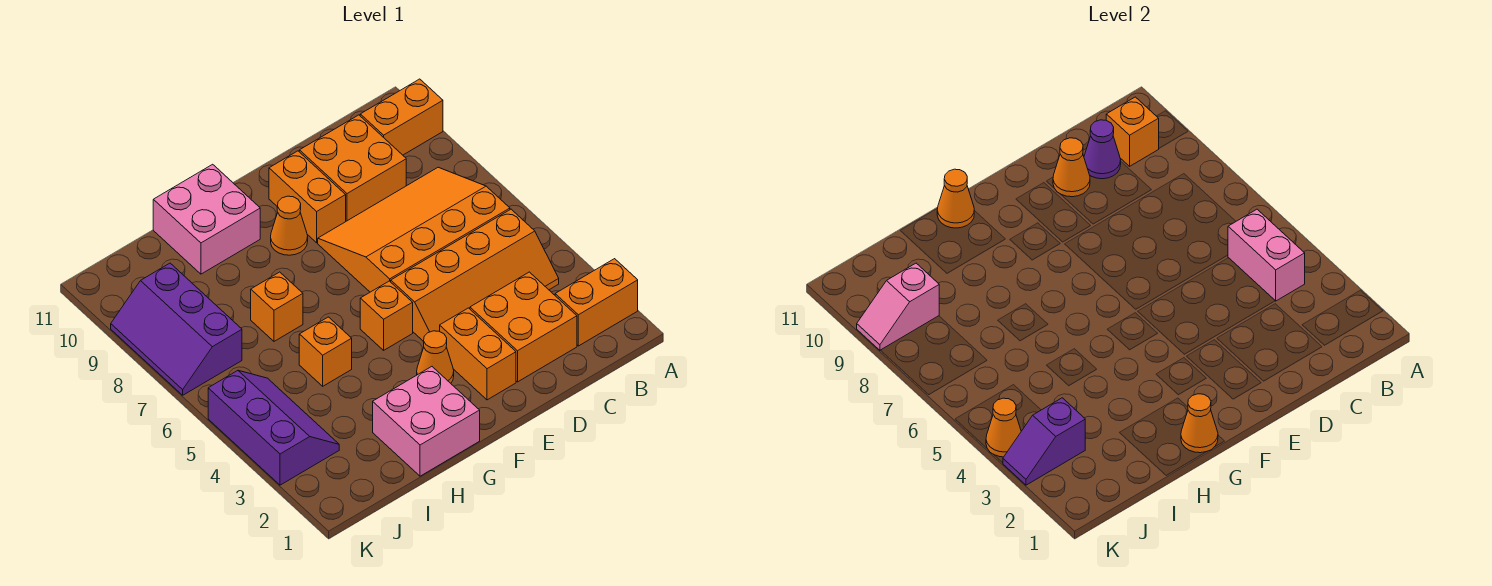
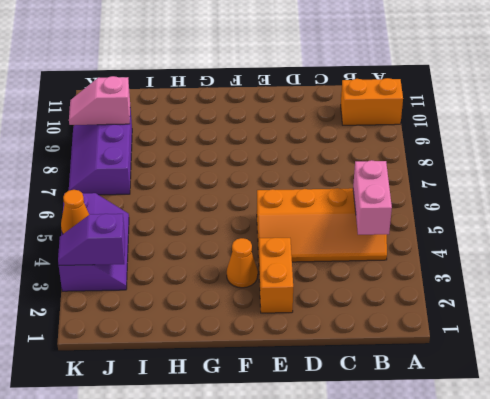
none -> orange brick A2:B2 level 1
none -> orange slope B6:E8 level 1 top 6
none -> orange brick C2:D3 level 1

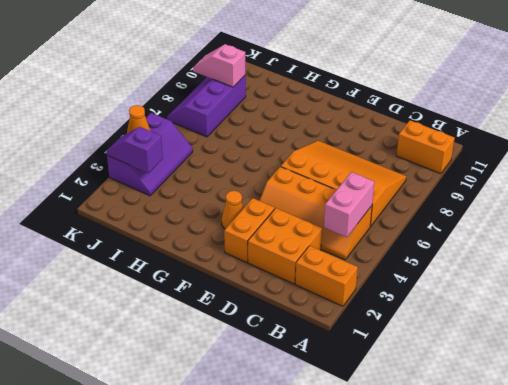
none -> orange brick C9:D10 level 1
none -> orange brick E9:E10 level 1
none -> orange brick F5 level 1

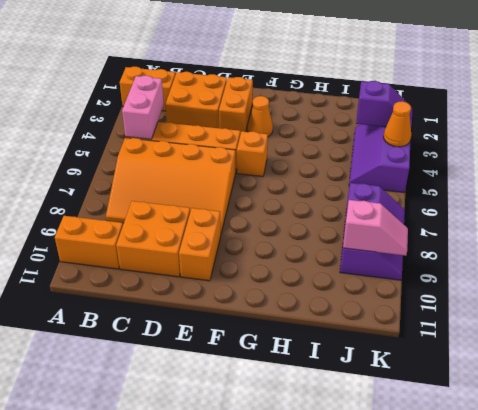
none -> orange cone F9 level 1
none -> pink brick G1:H2 level 1
none -> pink brick G10:H11 level 1

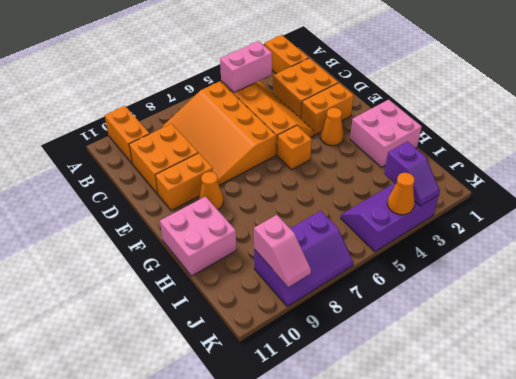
none -> orange brick H5 level 1
none -> orange brick H7 level 1
none -> orange brick B10 level 2

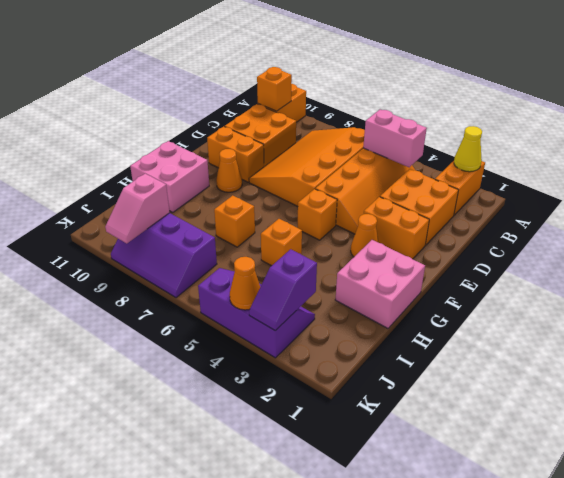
yellow cone A2 level 2 -> none
none -> purple cone C10 level 2
none -> orange cone D10 level 2
none -> orange cone G1 level 2

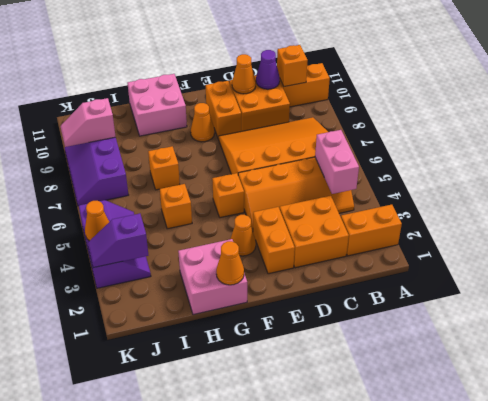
none -> orange cone G11 level 2

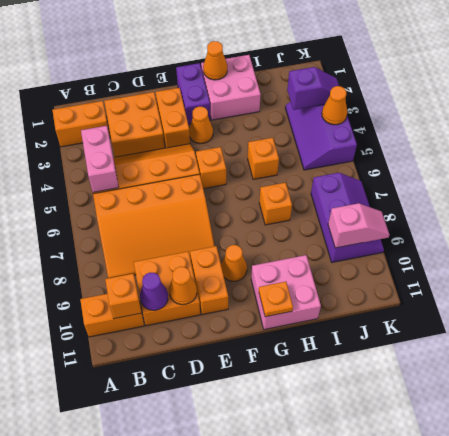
purple brick F1:F2 level 1 -> none
orange plate G11 level 2 -> orange cone G11 level 2

